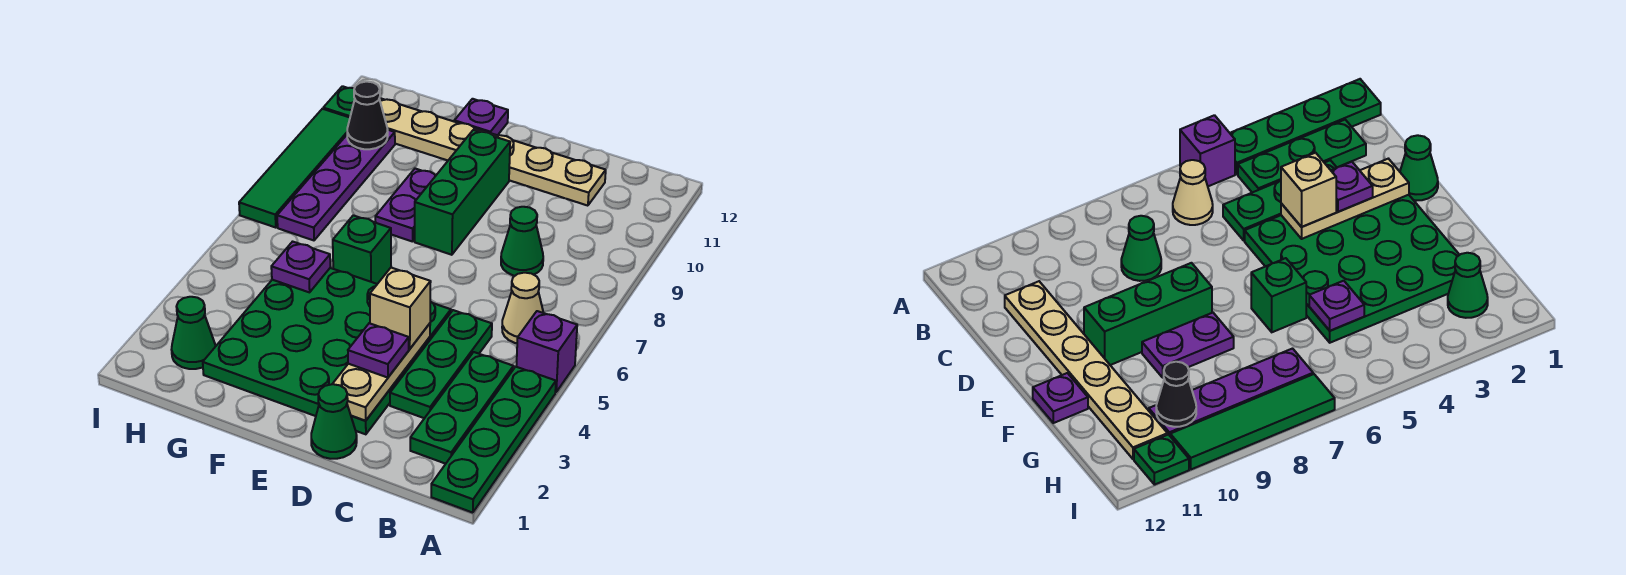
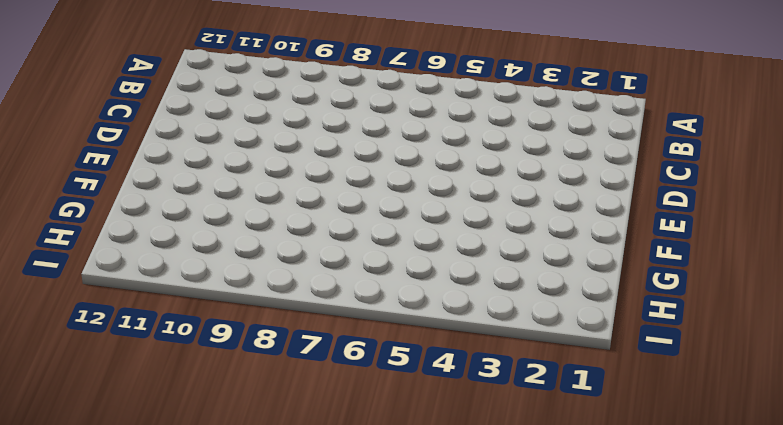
none -> green plate A1:A4 level 1
none -> purple brick A5 level 1
none -> green plate B2:B4 level 1

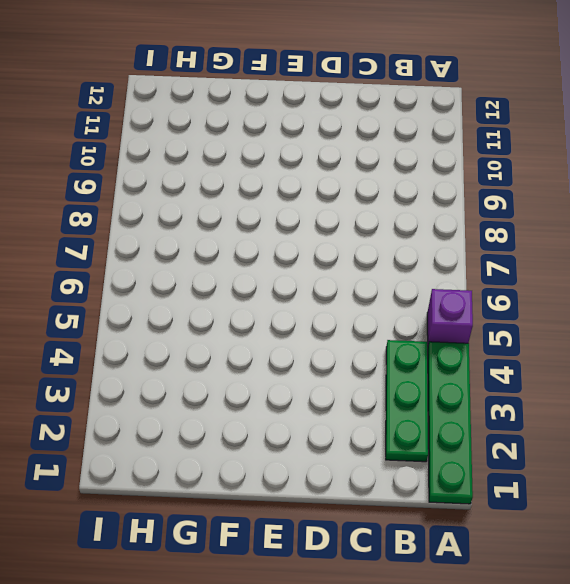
none -> tan cone B6 level 1
none -> green plate C3:C5 level 1
none -> green cone C8 level 1

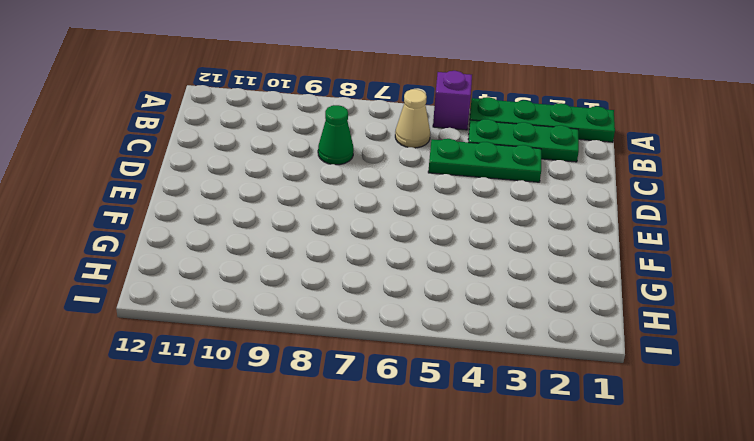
none -> tan plate C11:H11 level 1
none -> green cone D1 level 1
none -> green plate D2:G5 level 1

